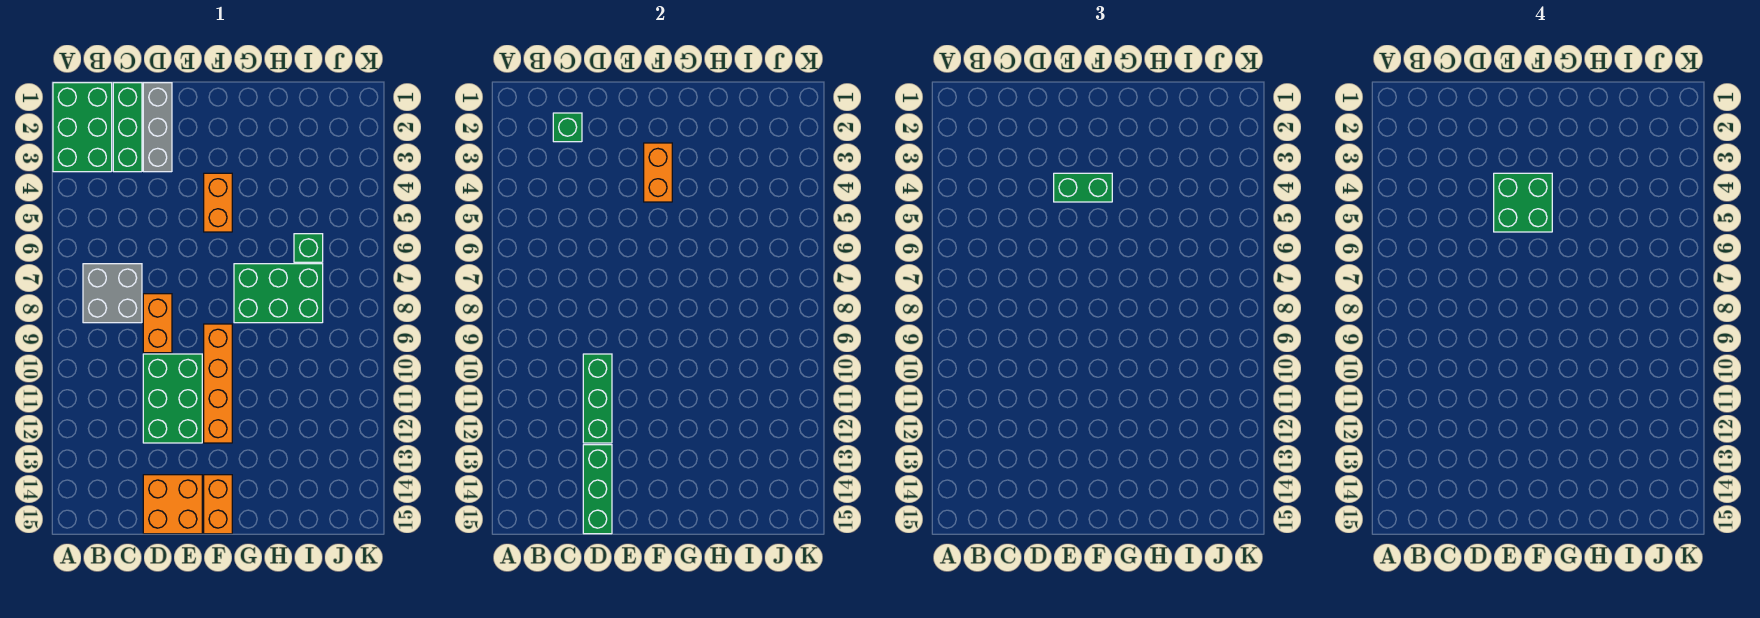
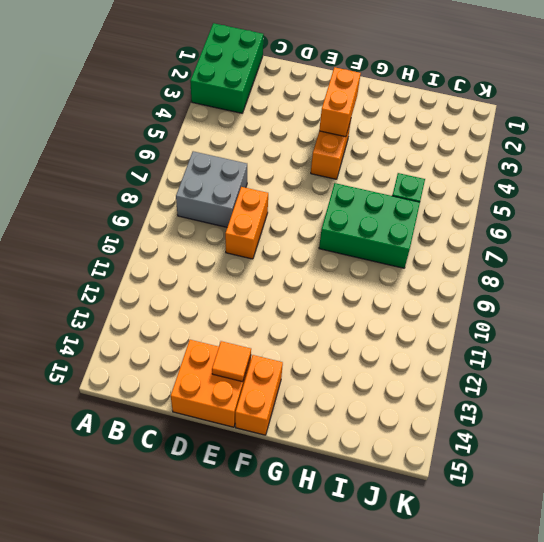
orange tile E14 level 2 -> none
none -> green brick C1:C3 level 1
none -> grey brick D1:D3 level 1
none -> green brick D10:E12 level 1

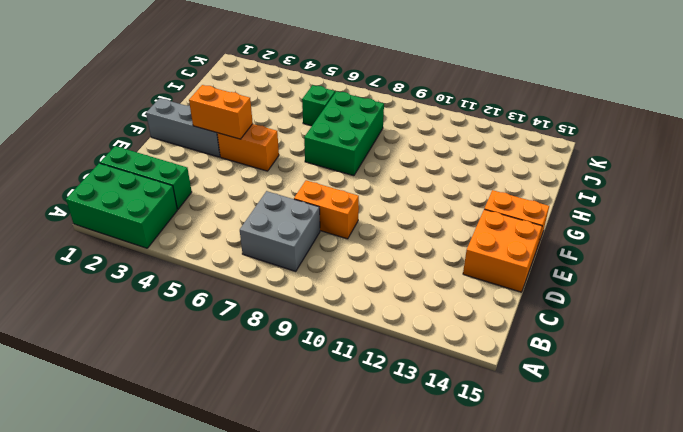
grey brick F1:F3 level 1 -> grey brick D1:D3 level 1
none -> green brick D10:E12 level 1
none -> orange brick F9:F12 level 1
none -> green brick C2 level 2

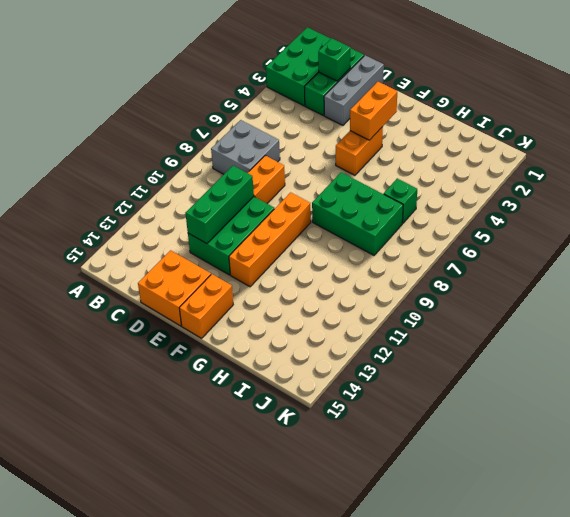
none -> green brick D13:D15 level 2
none -> green brick E4:F4 level 3
none -> green brick E4:F5 level 4

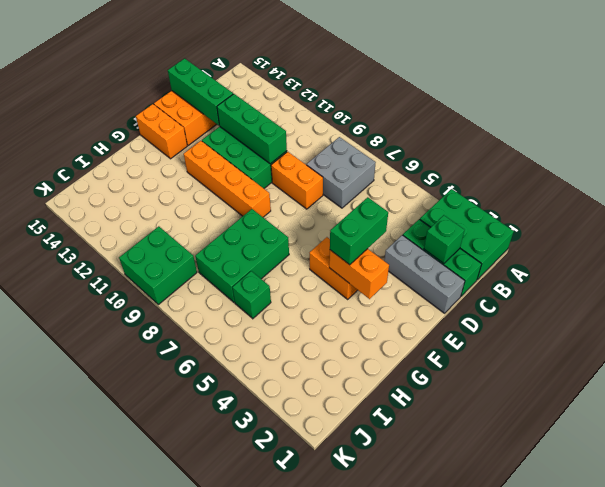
green brick J9:K10 level 1 -> green brick E4:F5 level 4

